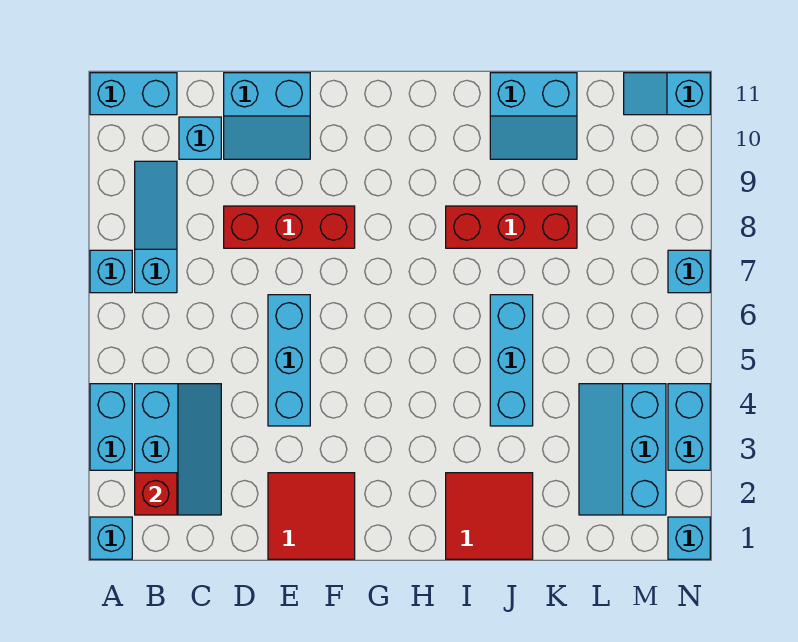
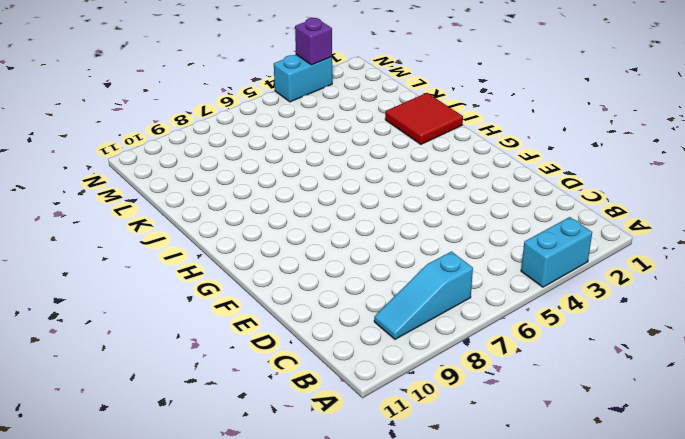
purple brick N3 level 2 -> none
none -> cyan brick A1 level 1
none -> cyan brick A7 level 1
none -> cyan brick A11:B11 level 1

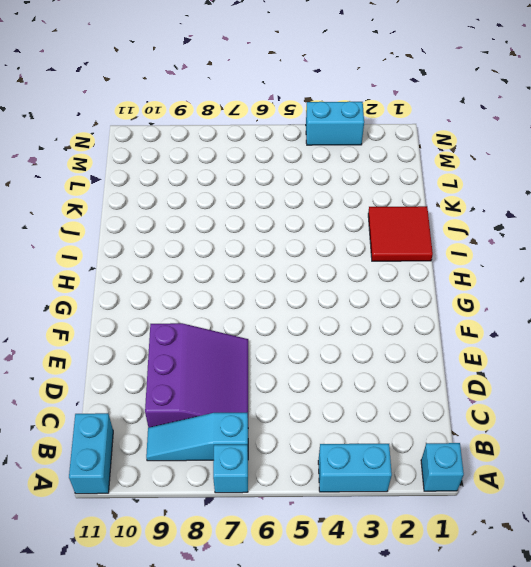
purple slope C7:E9 level 1 top 9 -> red brick D8:F8 level 1
none -> cyan slope B2:C4 level 1 top B
none -> cyan brick C10 level 1
none -> cyan slope D10:E11 level 1 top 11

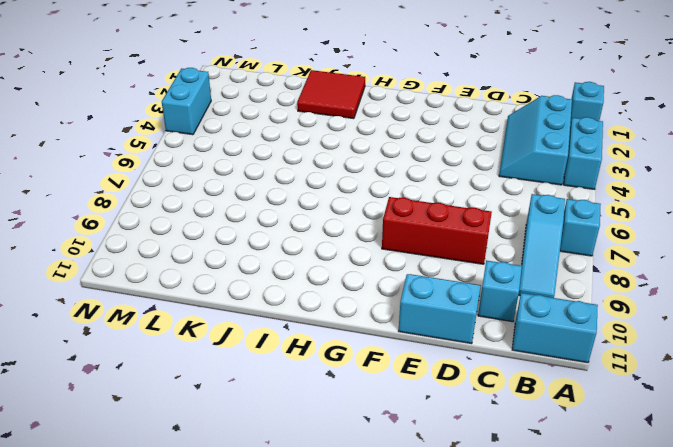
none -> red tile E1:F2 level 1
none -> cyan brick E4:E6 level 1
none -> red brick I8:K8 level 1

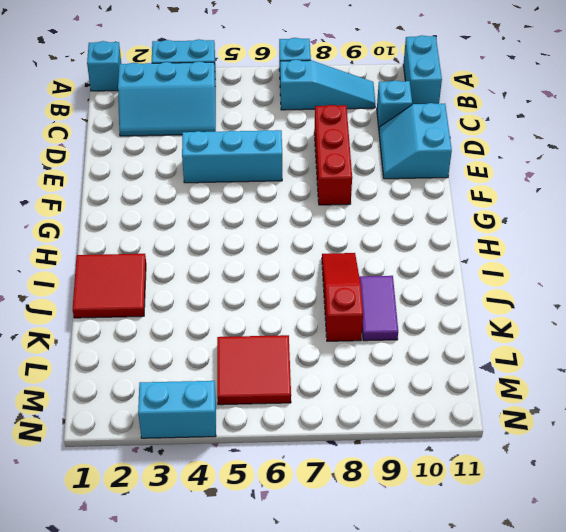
red slope I8:K8 level 1 top K -> red brick I8:K8 level 1
purple tile J9:K9 level 1 -> none
red tile L5:M6 level 1 -> red tile E1:F2 level 1
none -> cyan brick J4:J6 level 1
none -> cyan slope J10:K11 level 1 top 11
none -> cyan slope L2:M4 level 1 top M

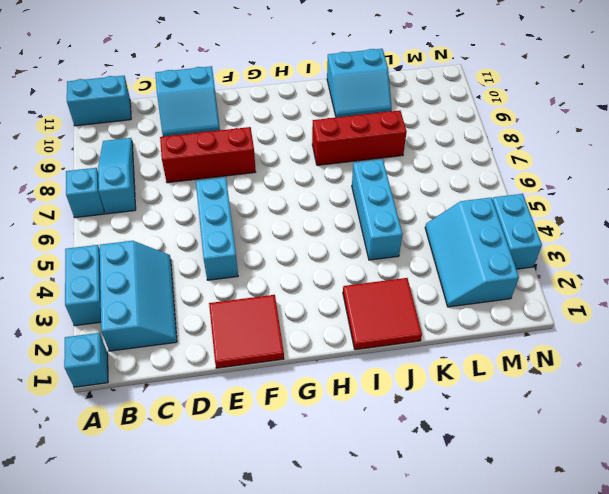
none -> cyan brick C10 level 1
none -> cyan slope M11:N11 level 1 top N
none -> cyan brick N1 level 1

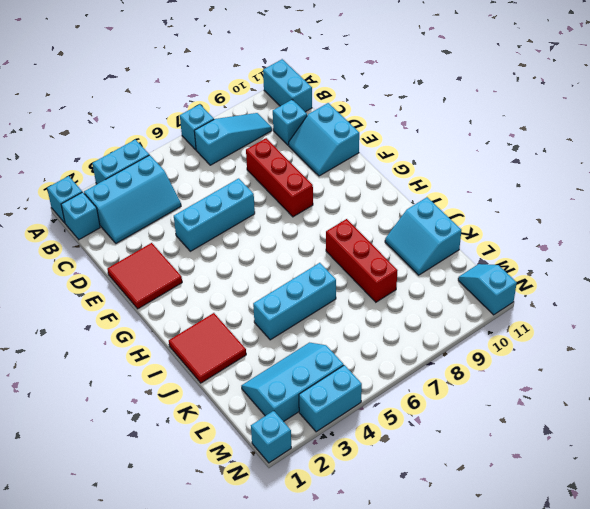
cyan brick B1 level 1 -> cyan brick N7 level 1
none -> red brick B2 level 2

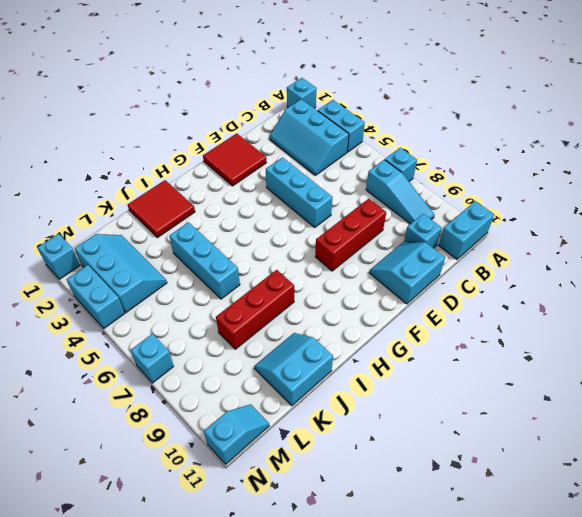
none -> red brick B2 level 2

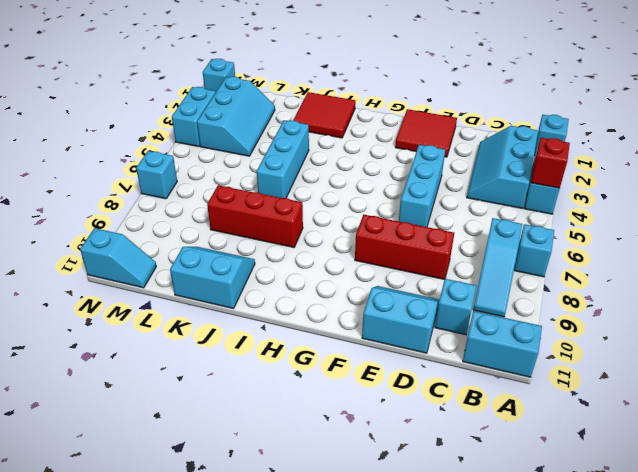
red brick A4 level 2 -> red brick B2 level 2

